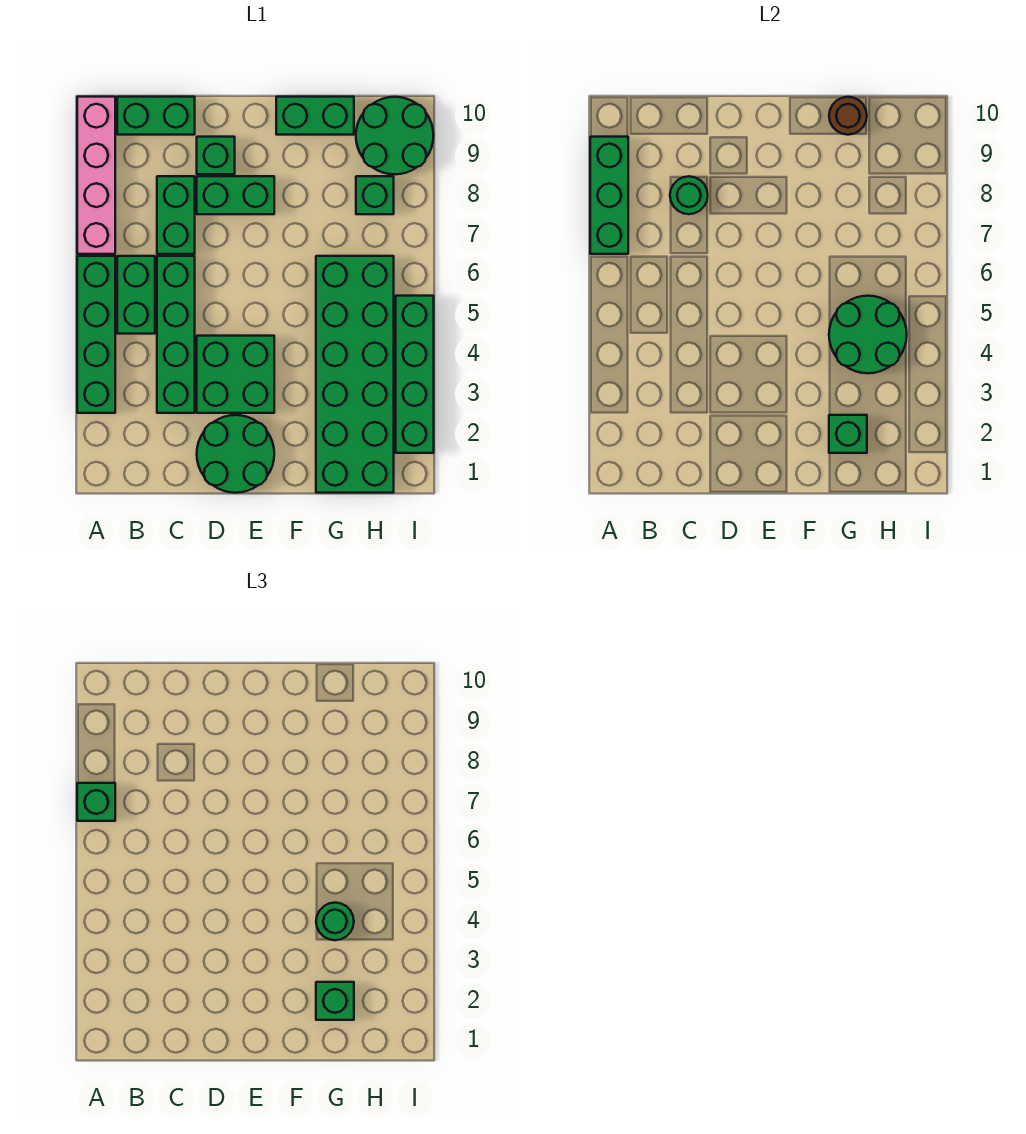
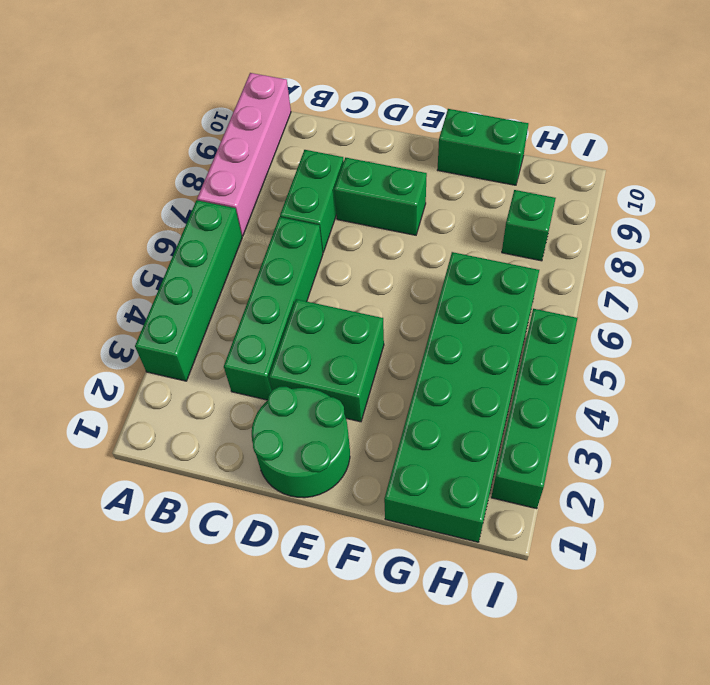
none -> green brick B5:B6 level 1
none -> green brick B10:C10 level 1
none -> green brick D9 level 1

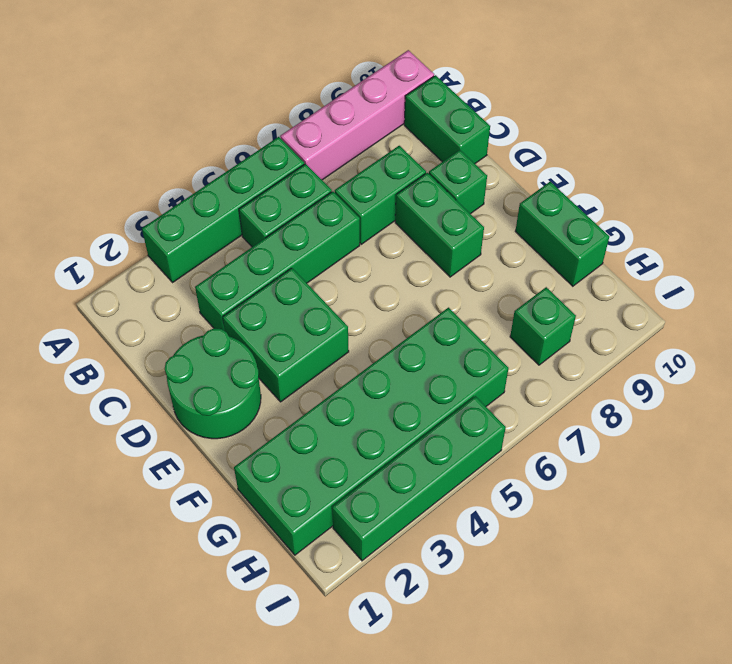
none -> green round brick H9:I10 level 1
none -> green brick A7:A9 level 2
none -> green round brick C8 level 2

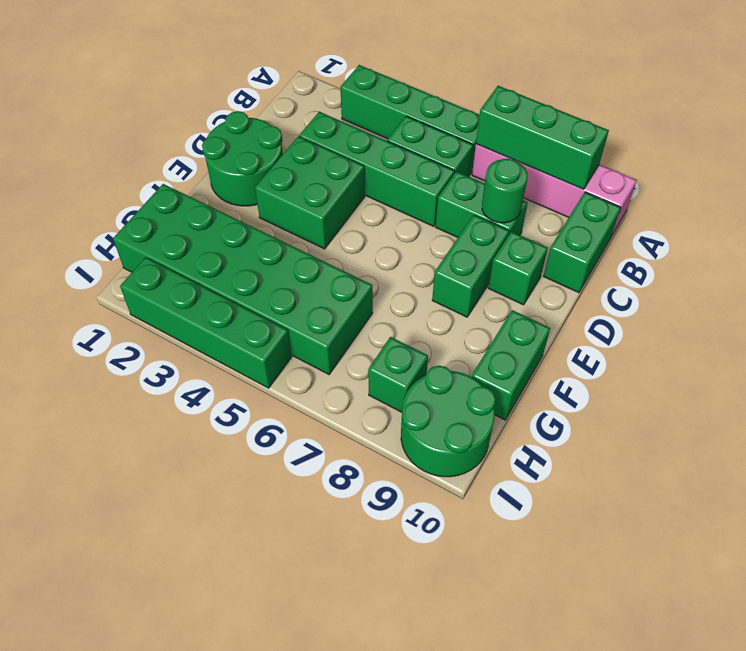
none -> green brick G2 level 2
none -> green round brick G4:H5 level 2
none -> brown round brick G10 level 2

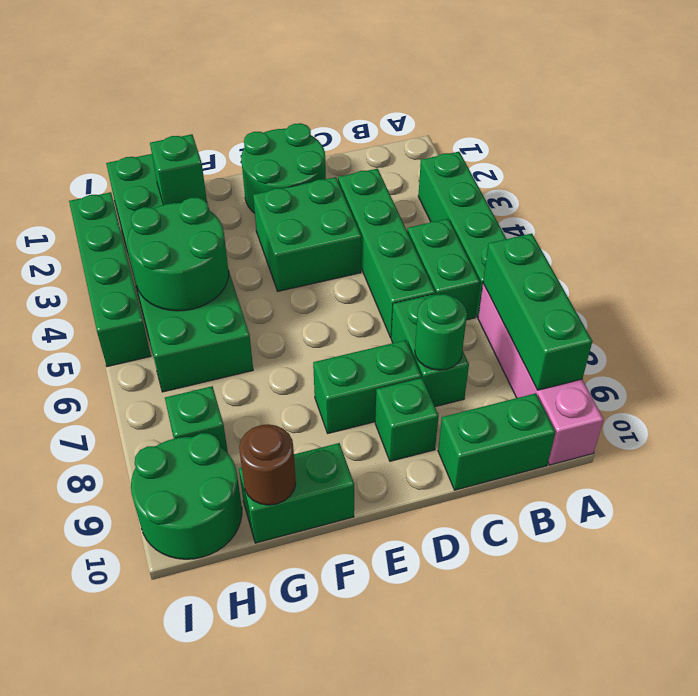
none -> green brick A7 level 3
none -> green brick G2 level 3
none -> green round brick G4 level 3

